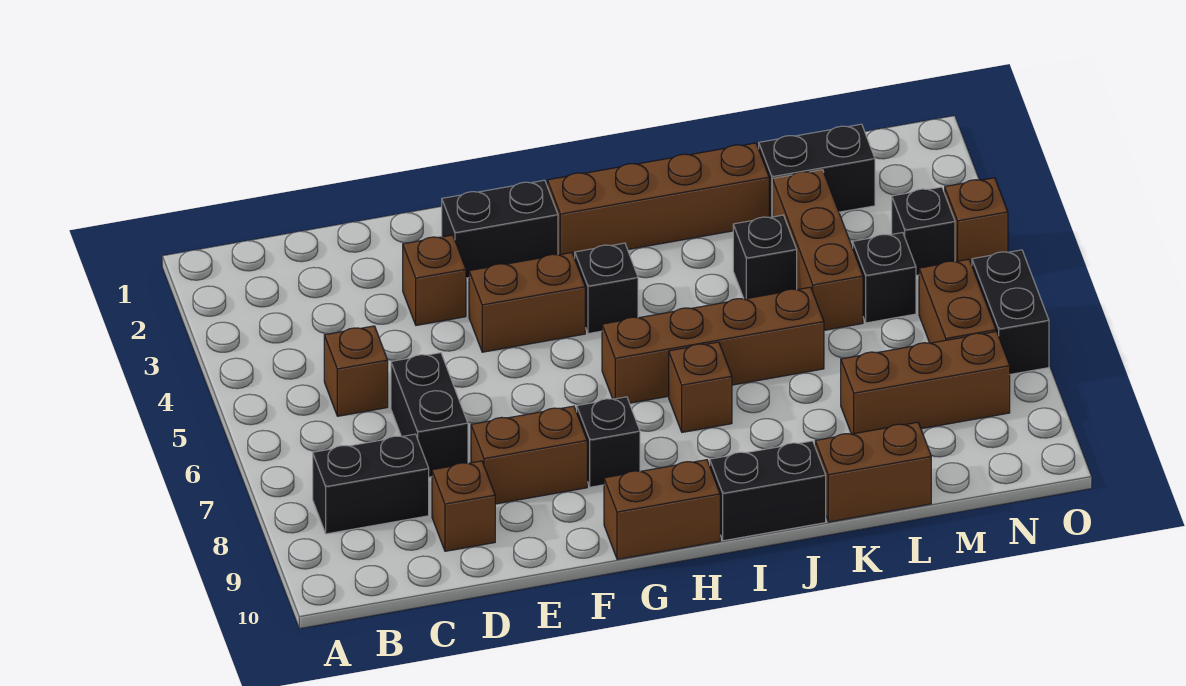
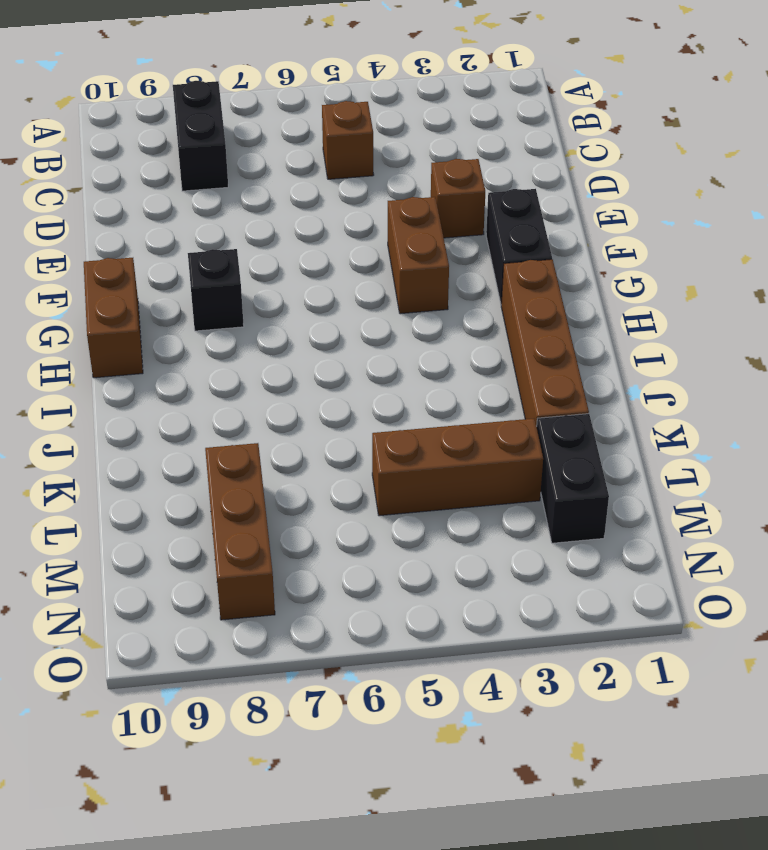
none -> black brick D6:D7 level 1
none -> brown brick D9 level 1
none -> brown brick E8:F8 level 1

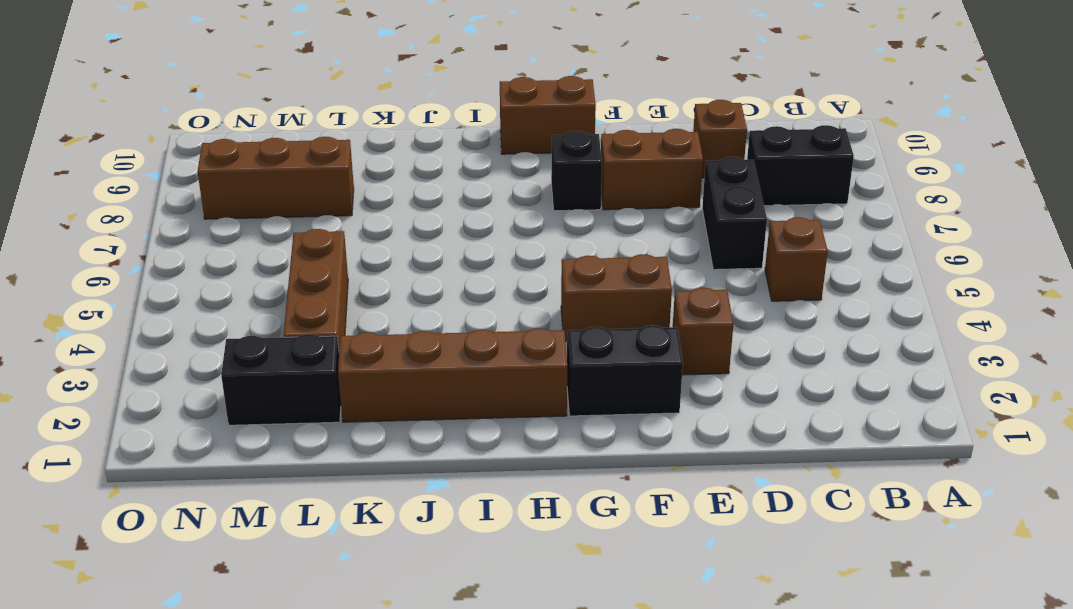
none -> black brick H4 level 1
none -> brown brick H6:K6 level 1
none -> brown brick I7 level 1

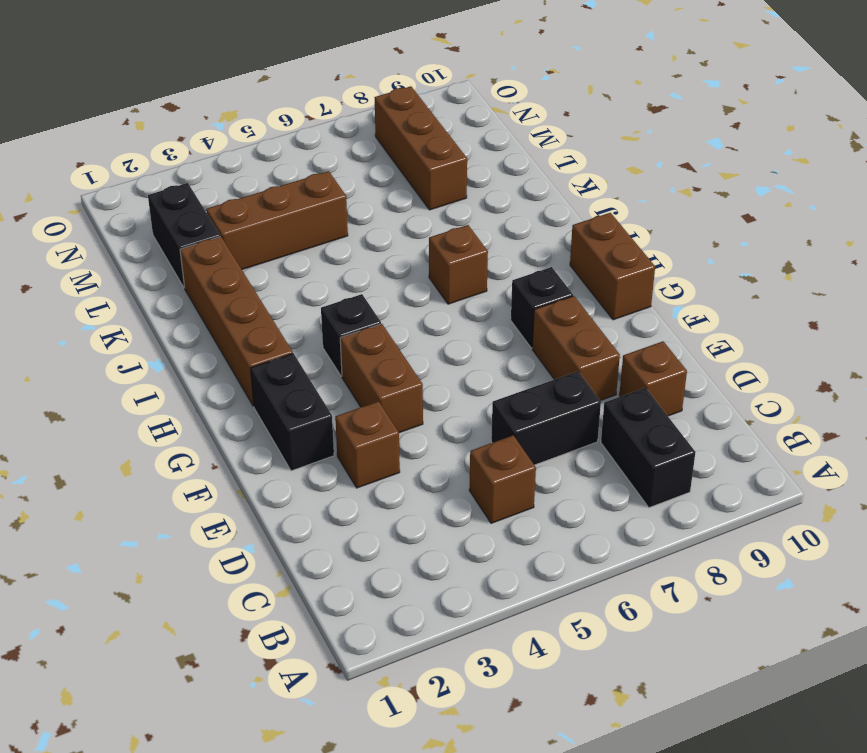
none -> brown brick H6:K6 level 1
none -> black brick I10:J10 level 1
none -> black brick K4 level 1

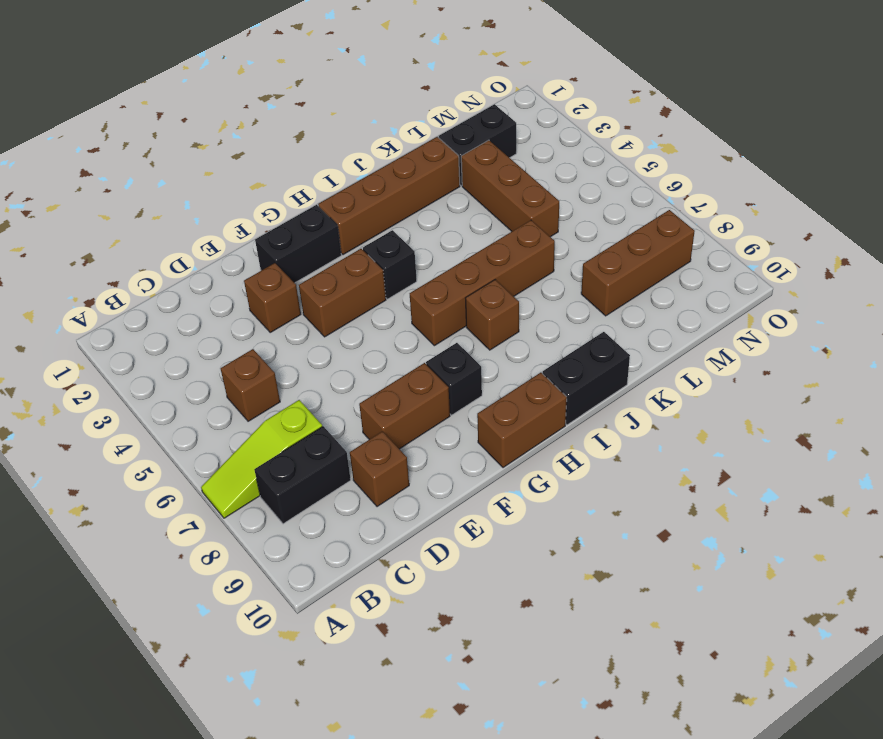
lime slope A7:C7 level 1 top C -> none
none -> black brick D6:D7 level 1
none -> black brick K4 level 1
none -> brown brick K10:L10 level 1

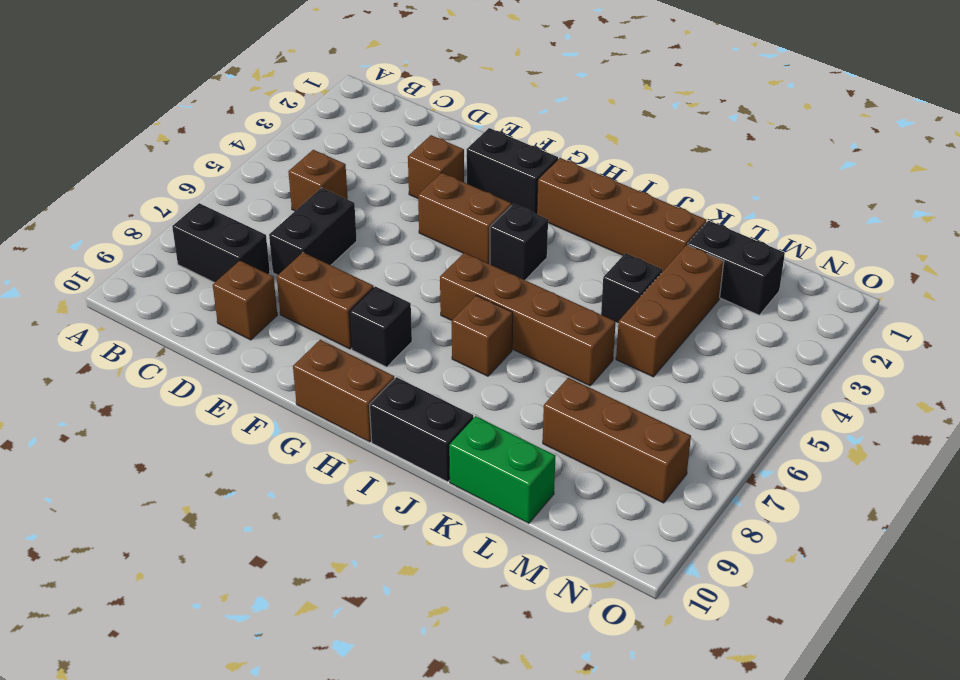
green brick K10:L10 level 1 -> brown brick K10:L10 level 1
none -> black brick M5 level 1
none -> black brick N4 level 1
none -> brown brick N6:N7 level 1

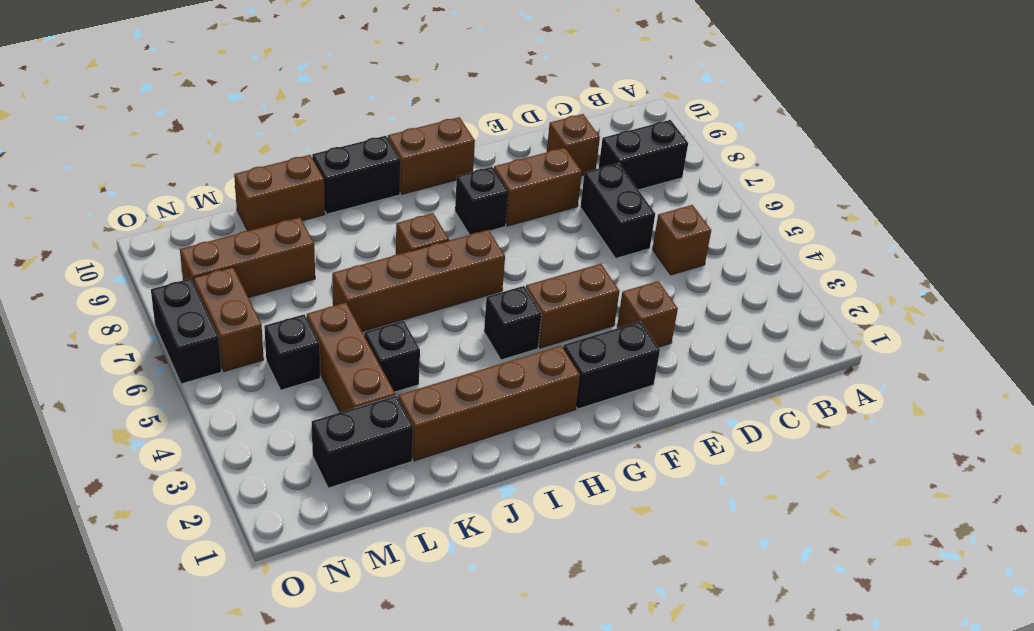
none -> black brick N4 level 1
none -> brown brick O4 level 1

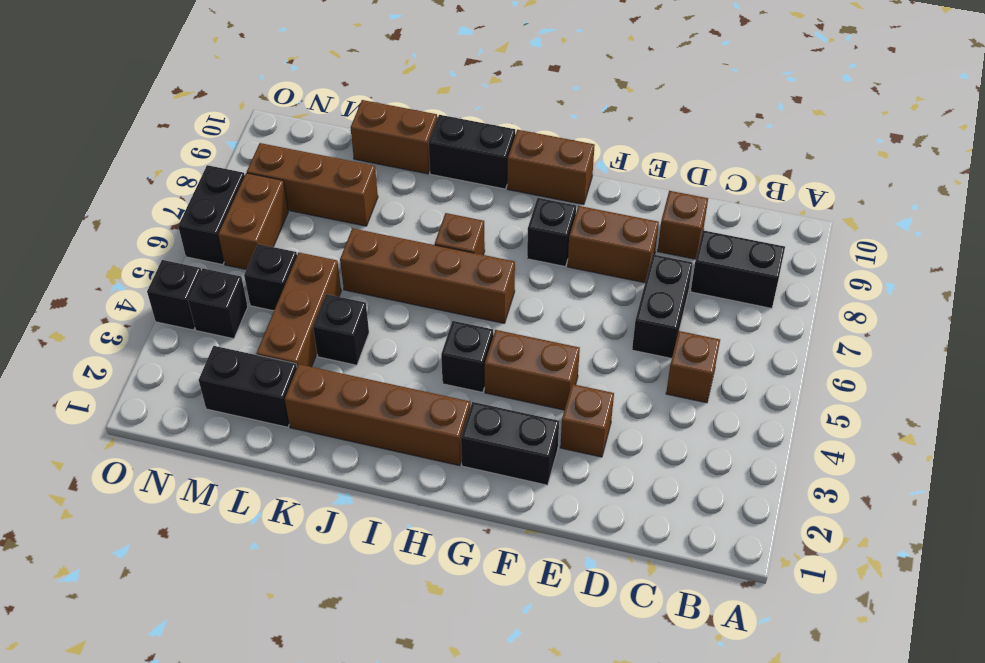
black brick O4 level 1 -> brown brick O4 level 1

